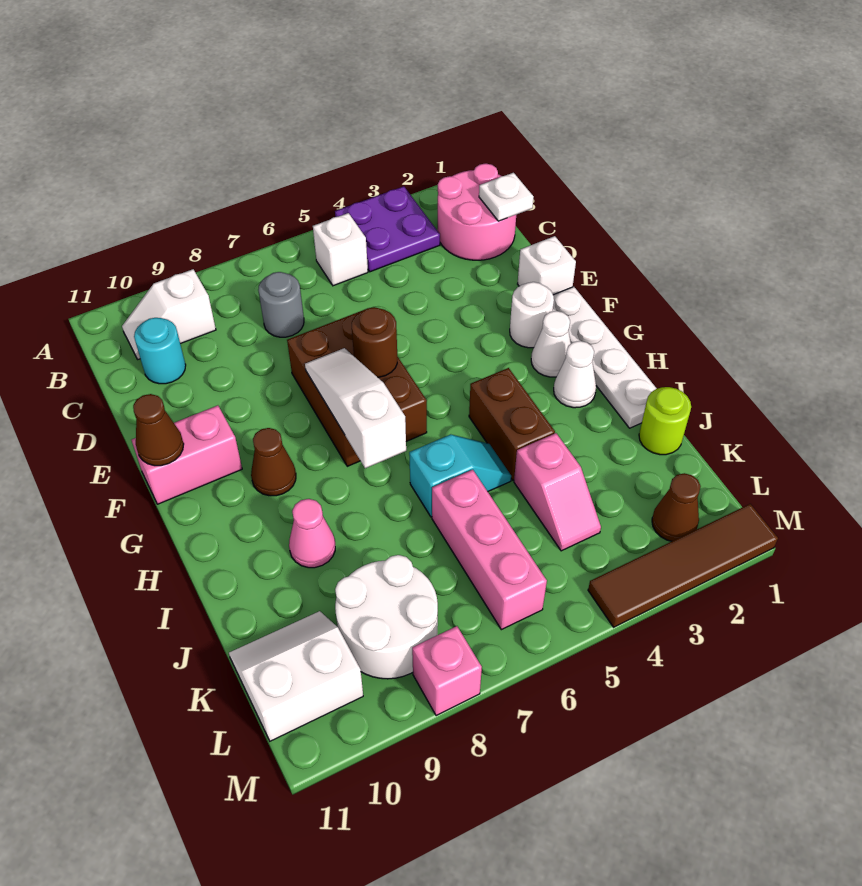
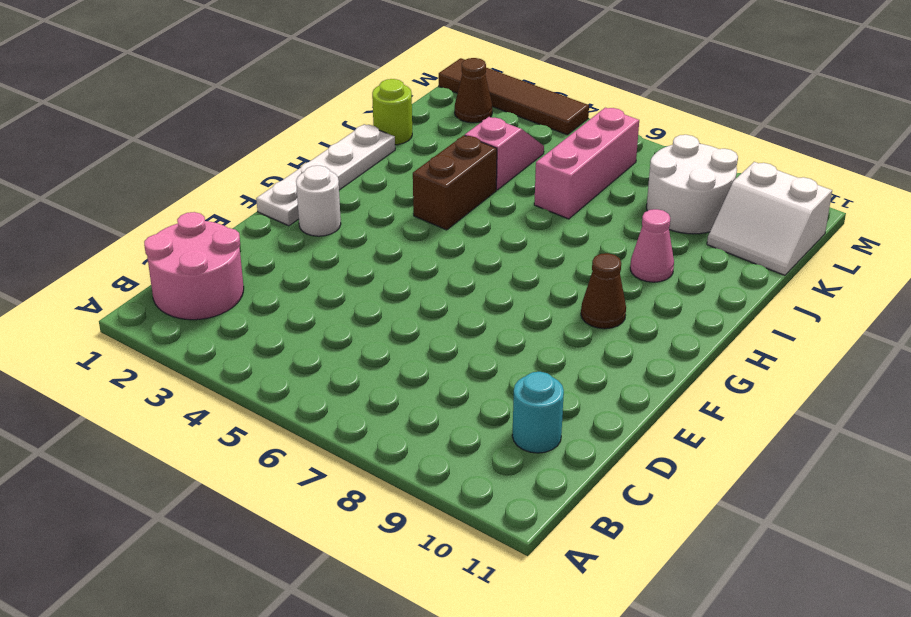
none -> purple plate A3:B4 level 1
none -> white brick B5 level 1
none -> white slope B9:B10 level 1 top 9

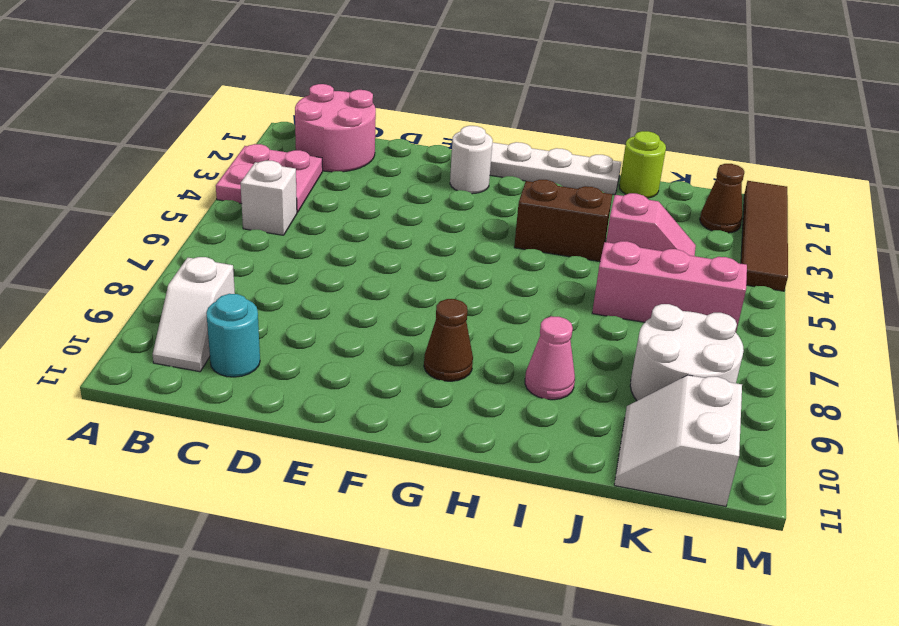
pink plate A3:B4 level 1 -> purple plate A3:B4 level 1
none -> grey round brick C7 level 1
none -> white brick E1 level 1
none -> brown brick E6:G7 level 1

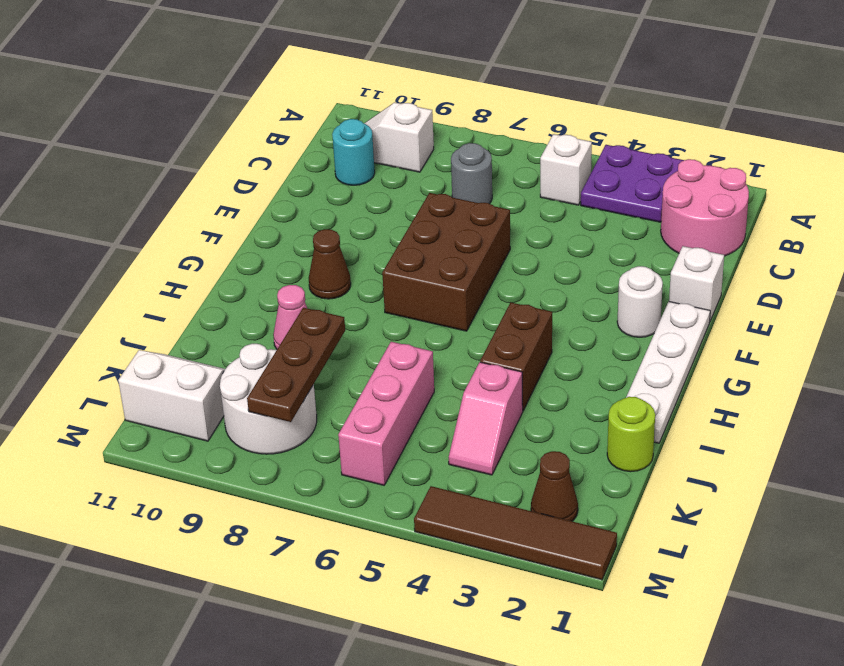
brown plate J8:L8 level 2 -> none
none -> pink brick F10:F11 level 1
none -> white cone G2 level 1
none -> white cone H2 level 1

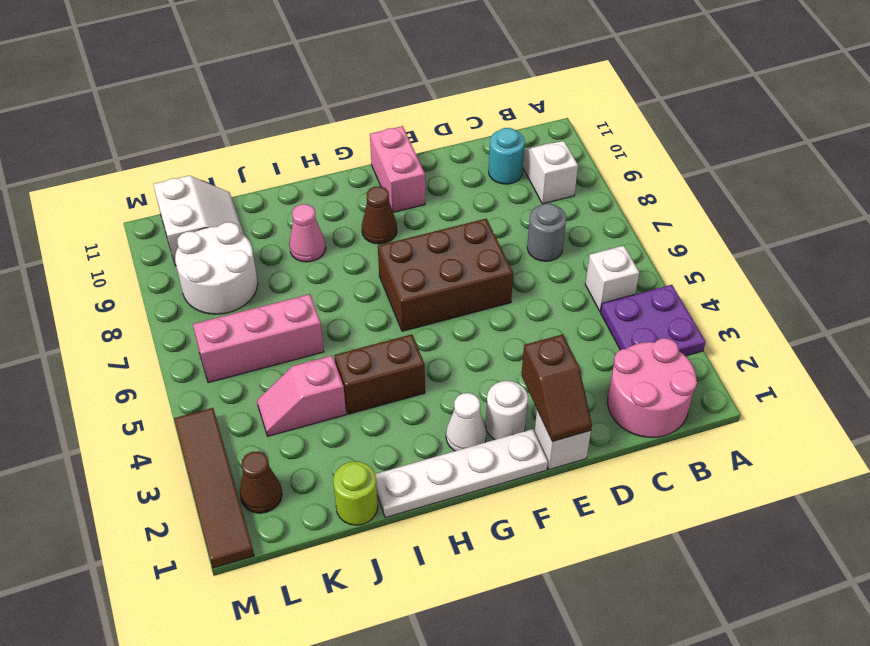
brown slope E1:E2 level 2 top 2 -> none
none -> white cone H2 level 1
none -> cyan slope I5:I6 level 1 top 6
none -> pink brick M8 level 1

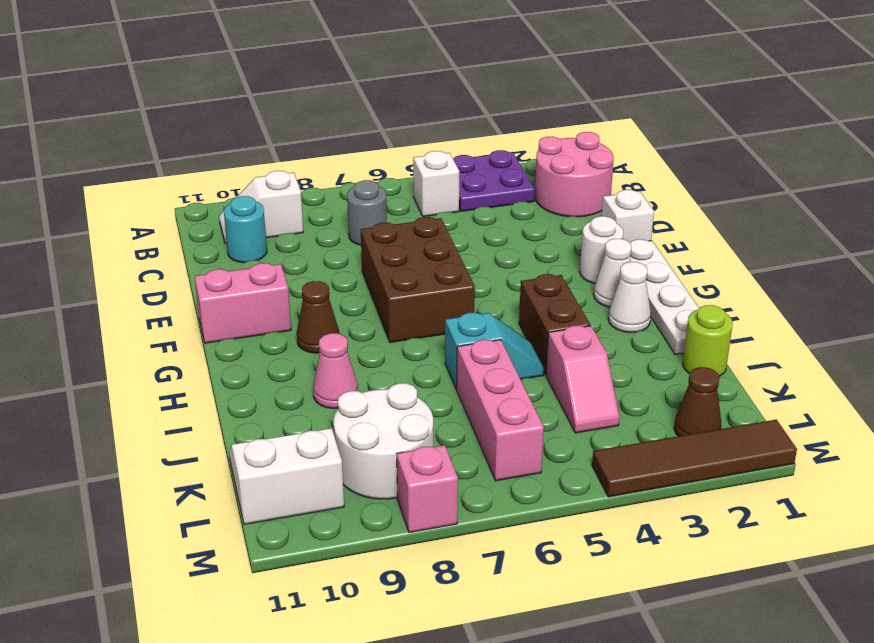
none -> white plate C1 level 2
none -> brown round brick F6 level 2
none -> white slope F7:H7 level 2 top H

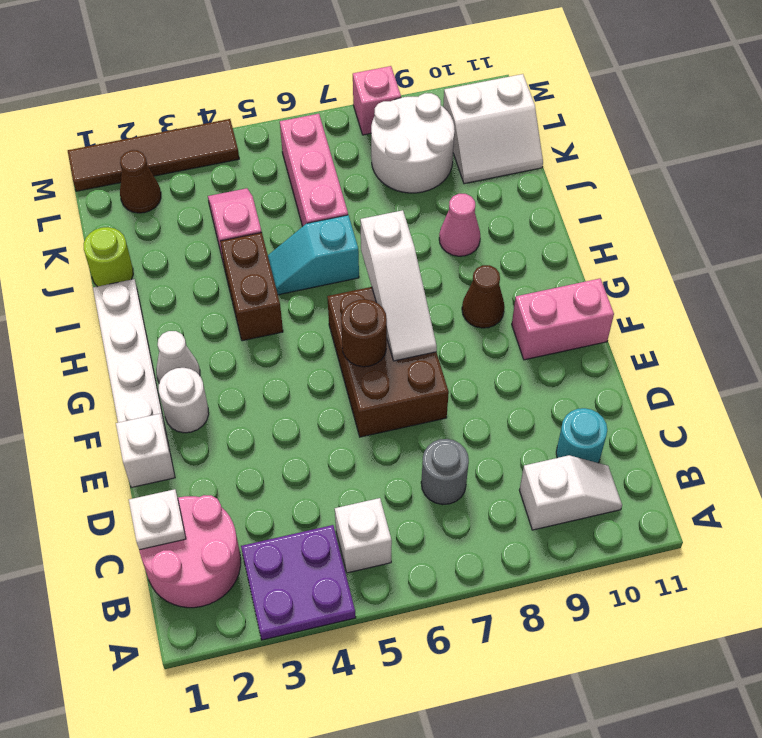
none -> white cone H2 level 1
none -> brown cone F11 level 2

